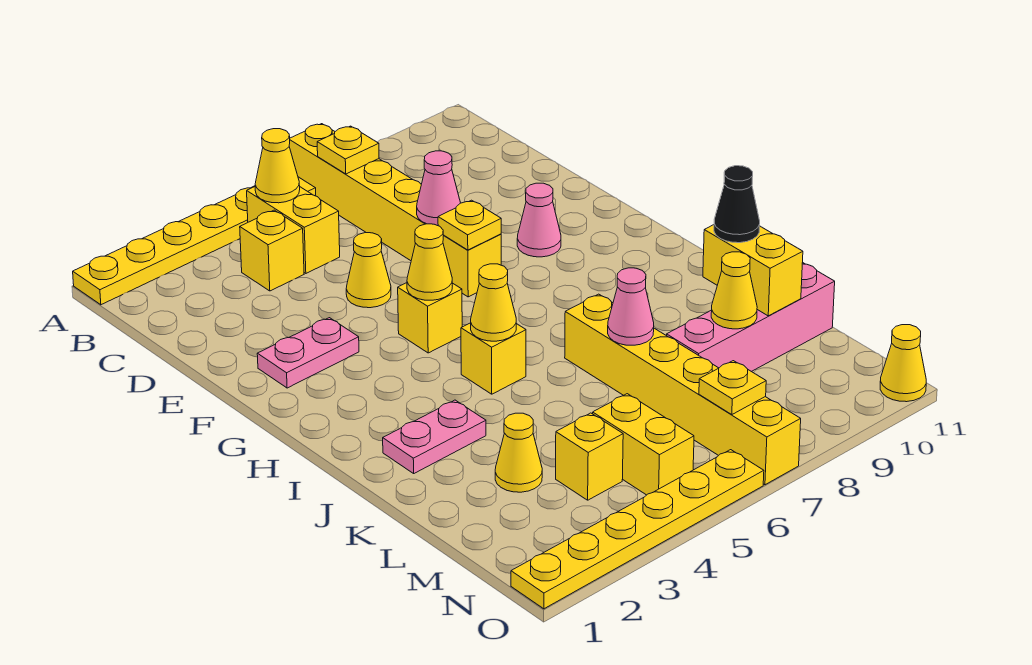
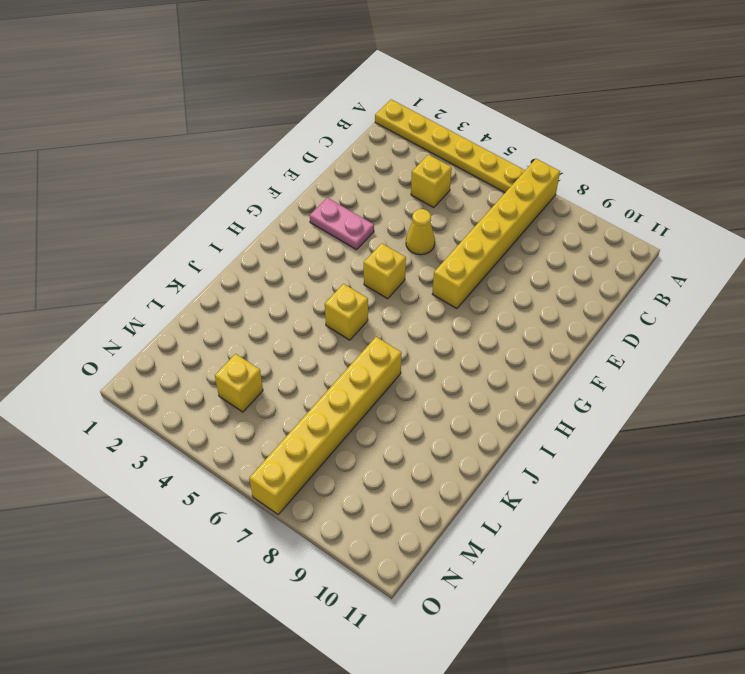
none -> yellow brick B5:C5 level 1
none -> pink cone F9 level 1
none -> pink plate J2:J3 level 1

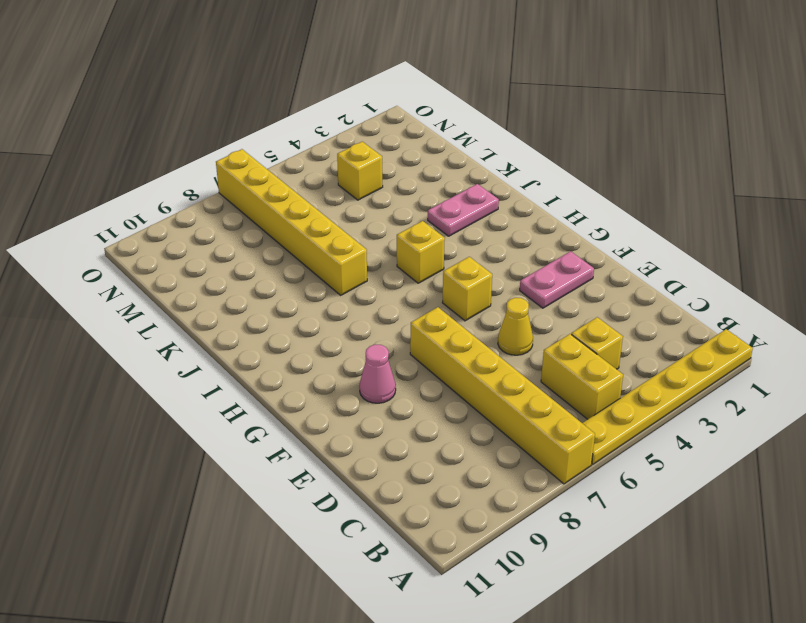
none -> yellow cone L3 level 1
none -> pink brick L8:L11 level 1
none -> yellow brick M5:N5 level 1

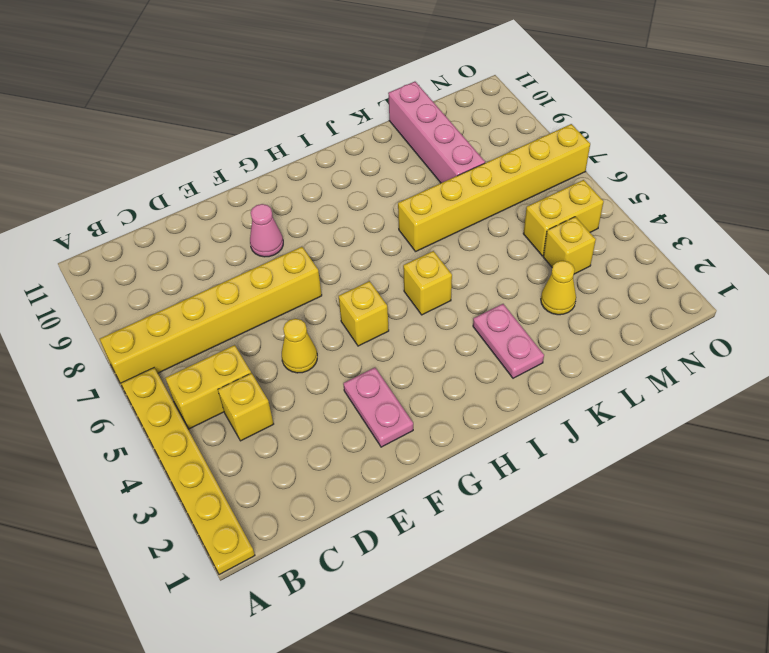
none -> yellow plate O1:O6 level 1
none -> yellow cone O11 level 1
none -> yellow cone B5 level 2

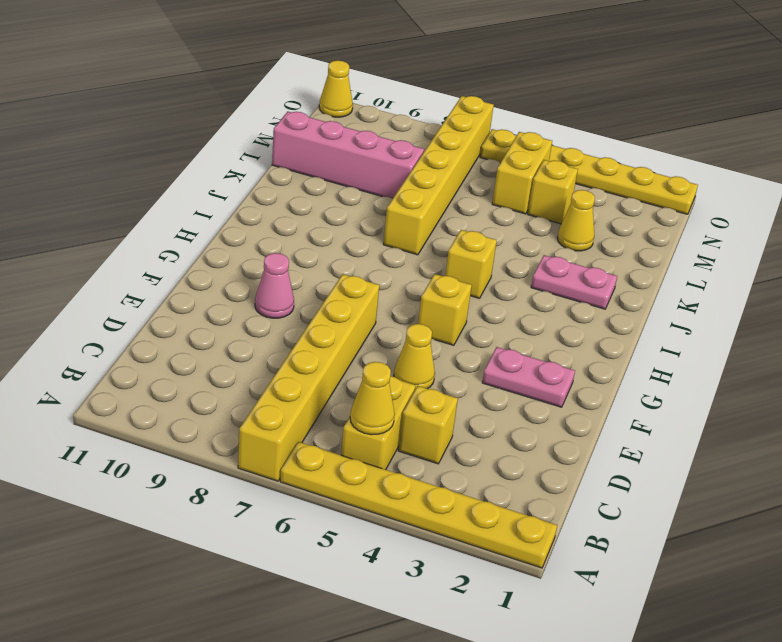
none -> yellow plate B7 level 2
none -> pink cone E7 level 2
none -> yellow plate F7 level 2

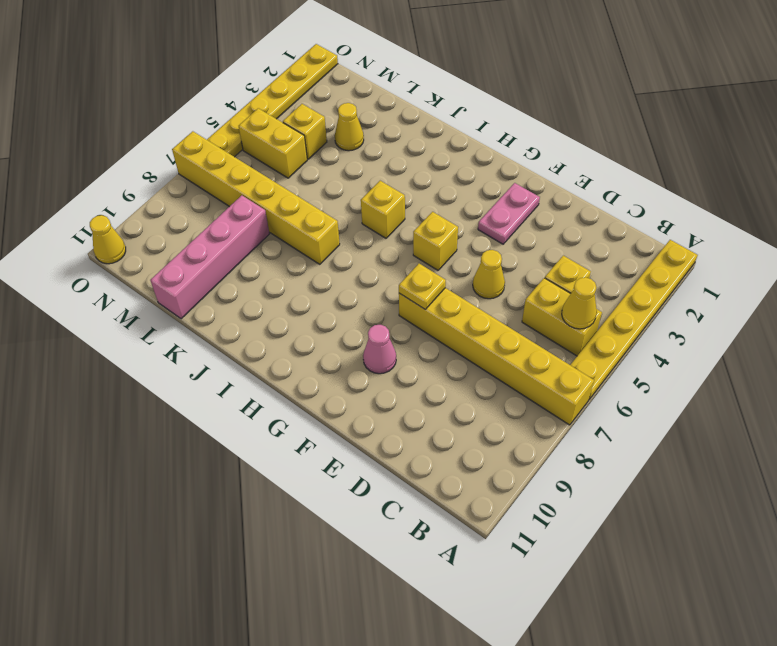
none -> pink plate J2:J3 level 1
none -> yellow plate B7 level 2
none -> pink cone E7 level 2

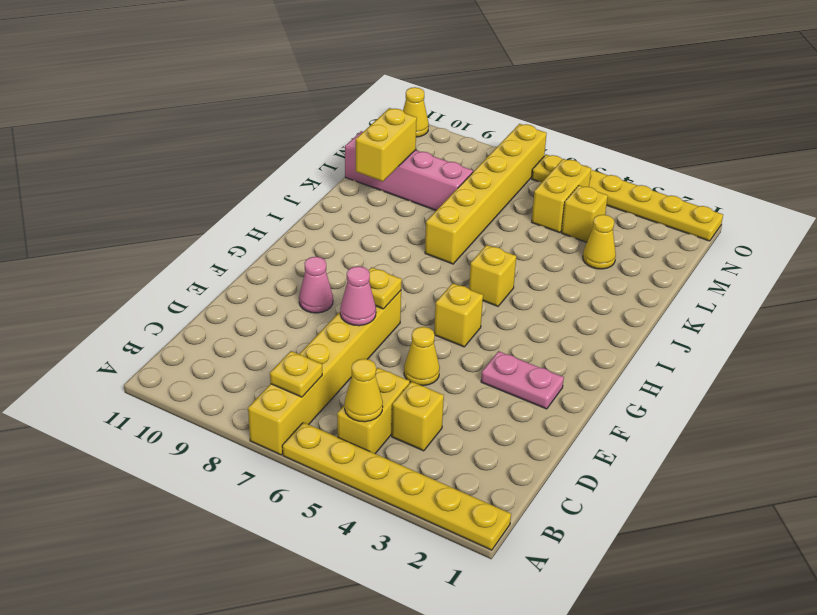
none -> pink plate J2:J3 level 1
none -> yellow cone G5 level 2
none -> yellow cone I5 level 2

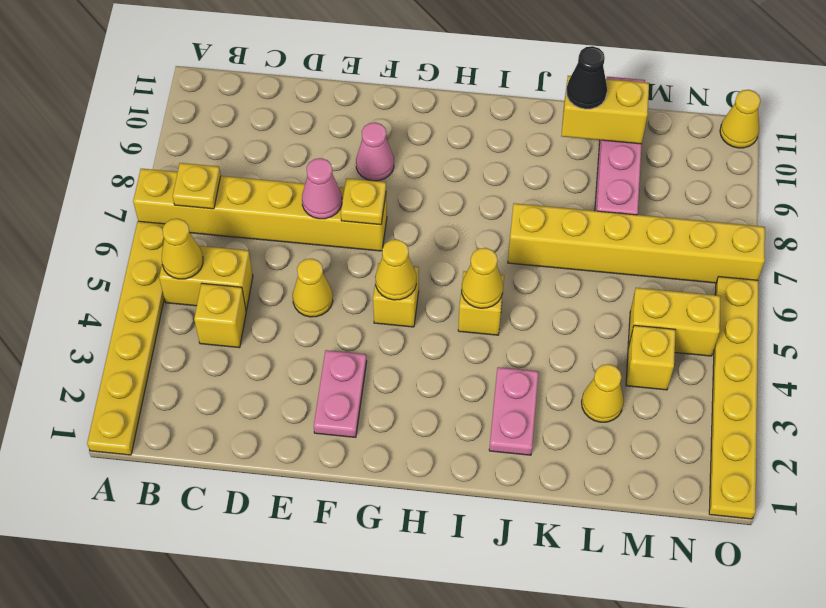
none -> pink cone K7 level 2
none -> yellow cone L9 level 2
none -> yellow plate N7 level 2

